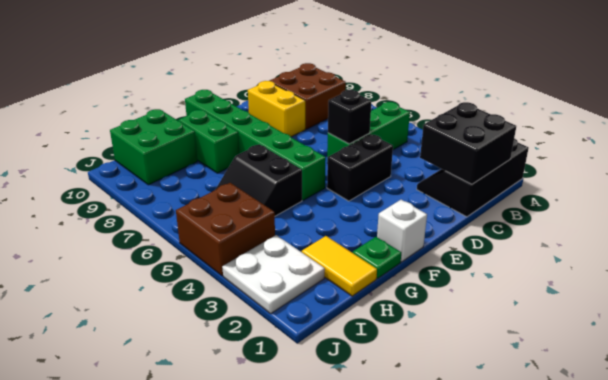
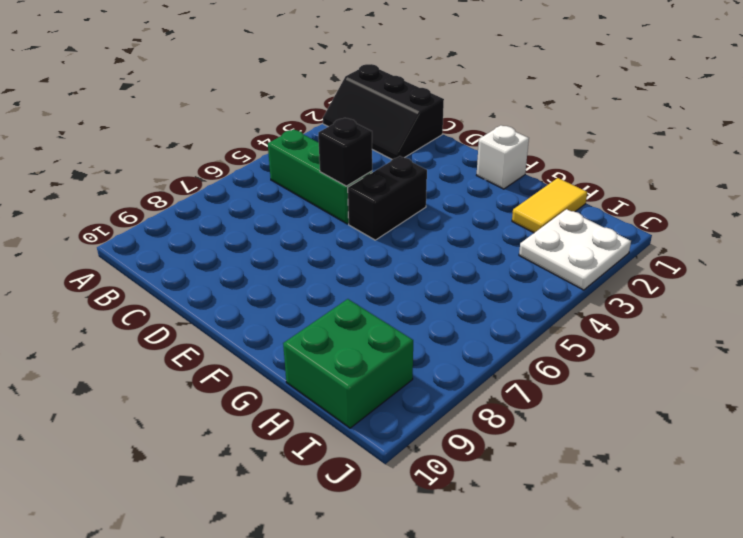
black brick E4:E5 level 1 -> black brick D4:E4 level 1
none -> brown brick B8:C9 level 1
none -> yellow brick D8:D9 level 1
none -> green brick F5:F10 level 1

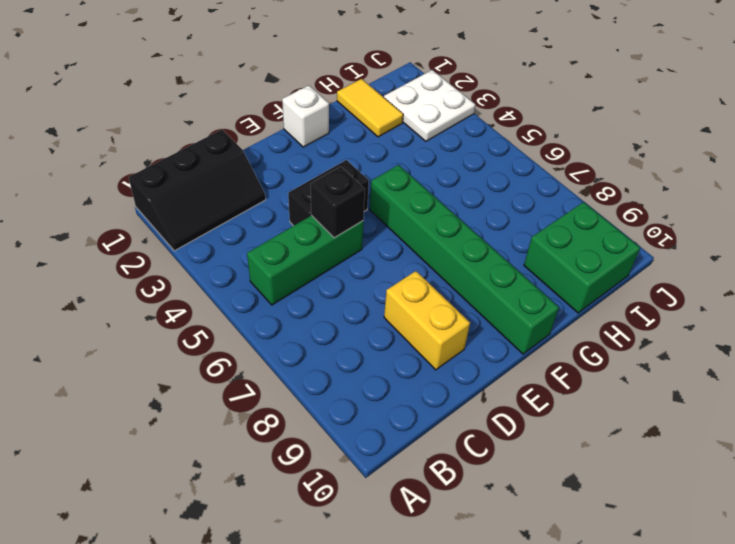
none -> brown brick B8:C9 level 1
none -> green plate G1 level 1
none -> black slope G5:H6 level 1 top G

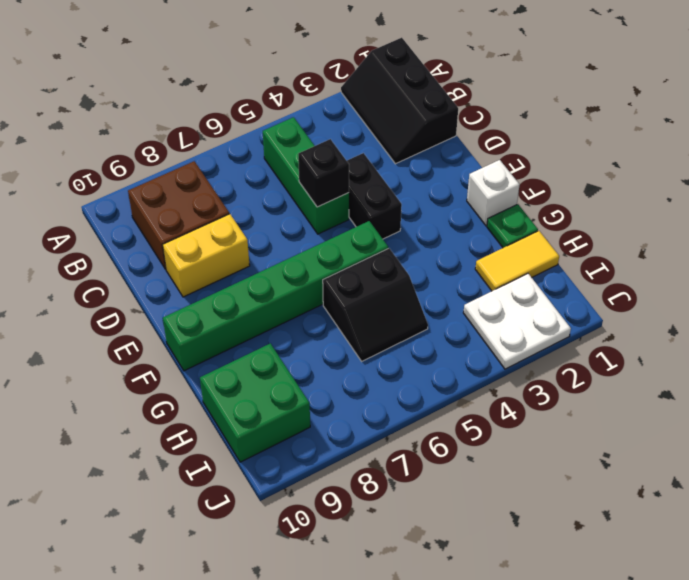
none -> green brick G8:G9 level 1
none -> brown brick I4:J5 level 1
none -> black brick B1:C2 level 2

